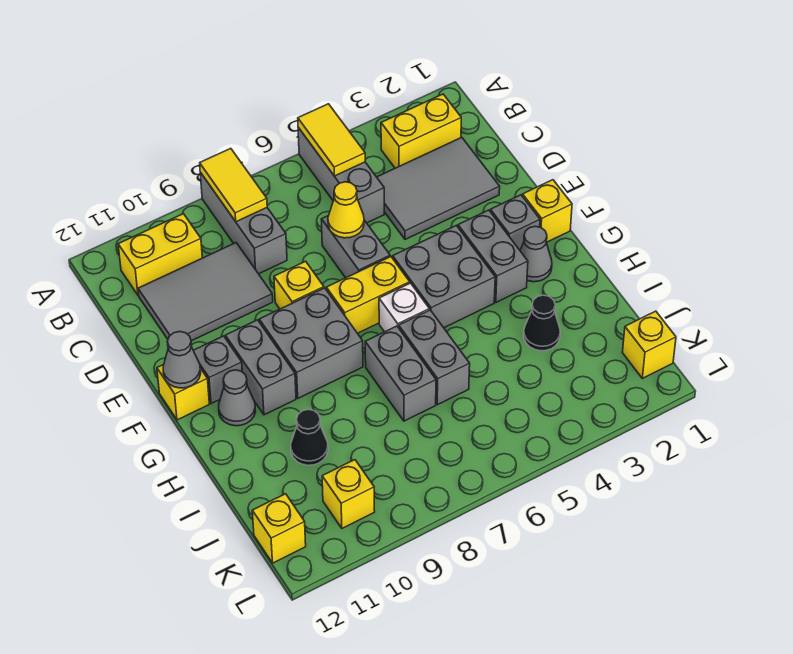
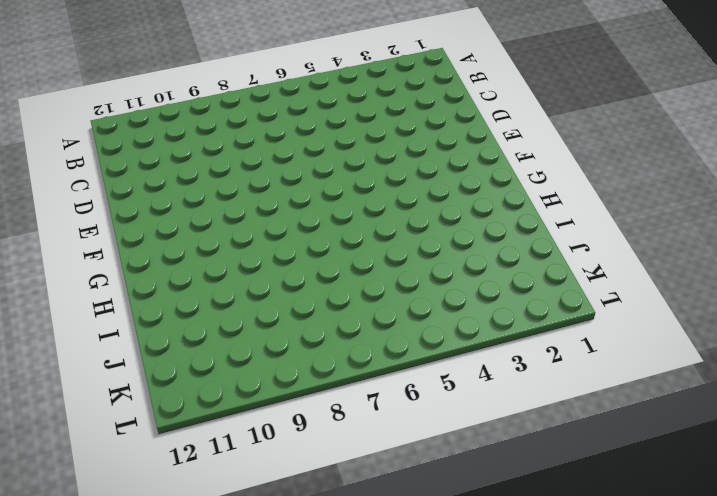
none -> grey brick A5:C5 level 1
none -> grey brick A8:C8 level 1
none -> yellow brick B2:B3 level 1
none -> yellow brick B10:B11 level 1

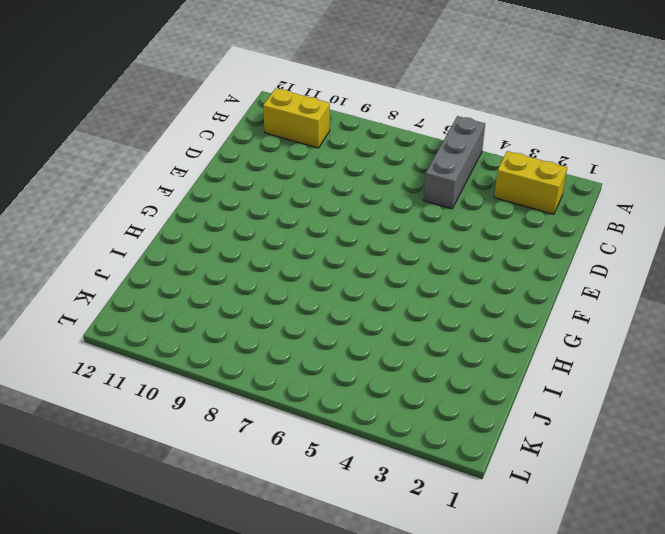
none -> grey brick A8:C8 level 1
none -> grey tile C2:D4 level 1
none -> grey tile C9:D11 level 1
none -> grey brick D6:E6 level 1

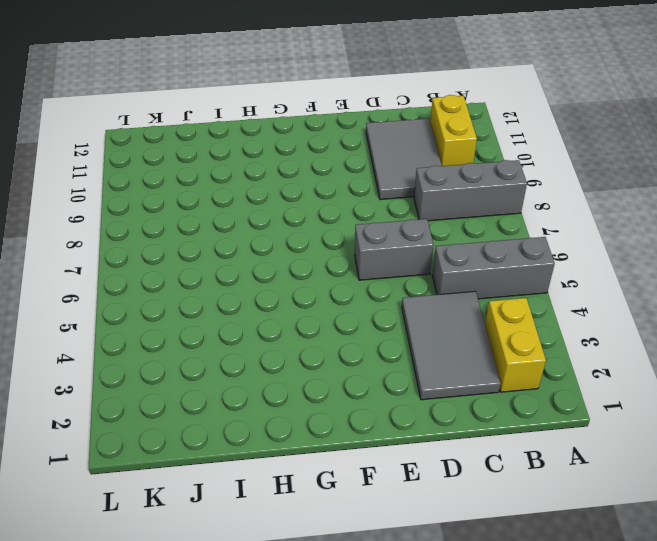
none -> yellow brick E8 level 1
none -> yellow brick F1 level 1
none -> grey brick F2 level 1
none -> grey brick F3:G3 level 1

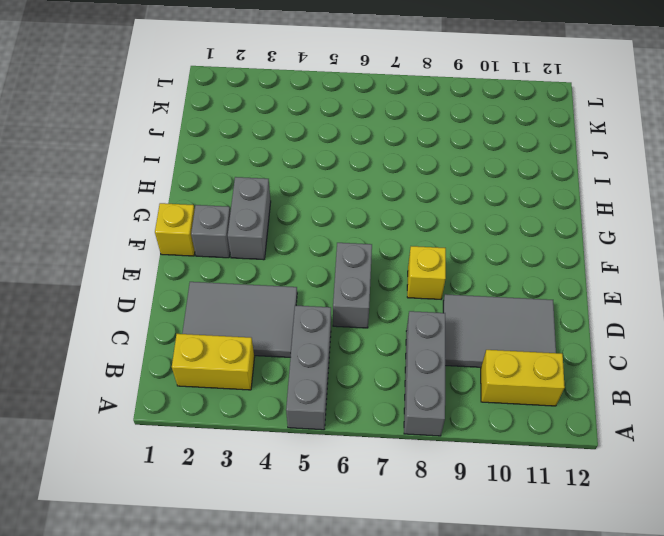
none -> grey brick F4:G5 level 1
none -> yellow brick F6:F7 level 1
none -> grey brick F8:G9 level 1
none -> grey brick F10:G10 level 1

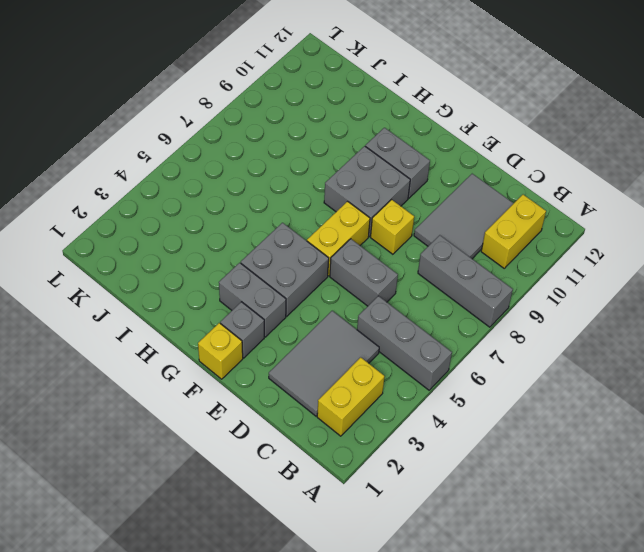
none -> grey brick F11 level 1
none -> yellow brick F12 level 1
none -> grey cone G2 level 1
none -> white brick G6 level 1

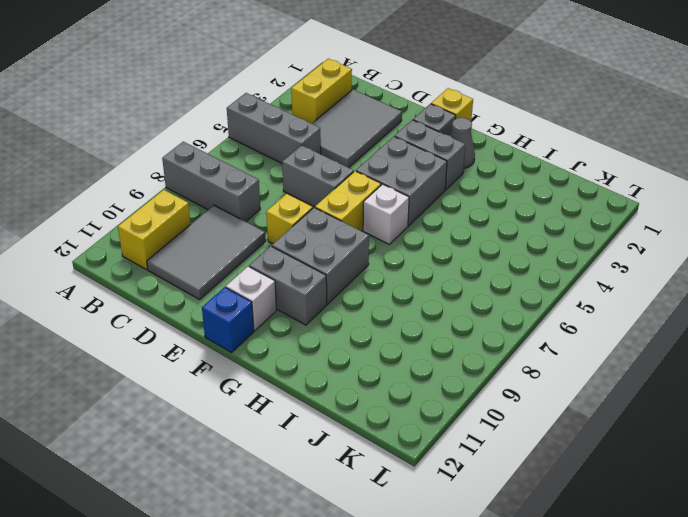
white brick F11 level 1 -> grey brick F11 level 1
blue brick F12 level 1 -> yellow brick F12 level 1
none -> grey cone G11 level 1
none -> grey brick H6:I6 level 1
none -> grey brick H7:I7 level 1
none -> black cone I3 level 1

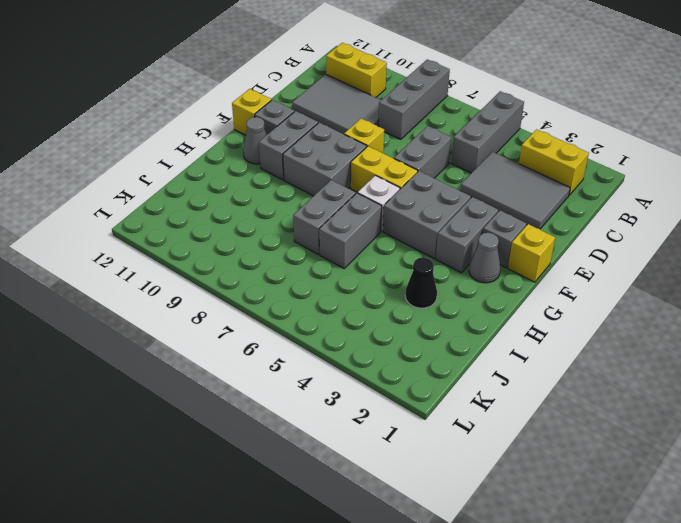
none -> black cone I10 level 1
none -> yellow brick K1 level 1
none -> yellow brick K10 level 1
none -> yellow brick K12 level 1

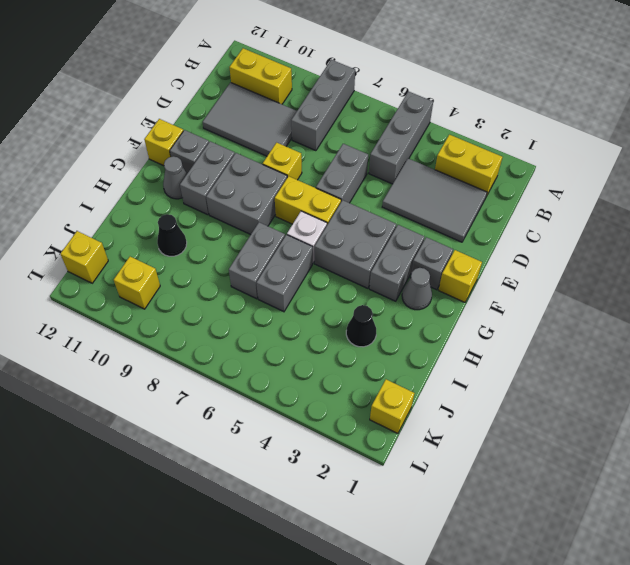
none -> yellow tile A5:B5 level 2
none -> yellow tile A8:B8 level 2
none -> yellow cone D6 level 2
none -> grey cone F12 level 2

